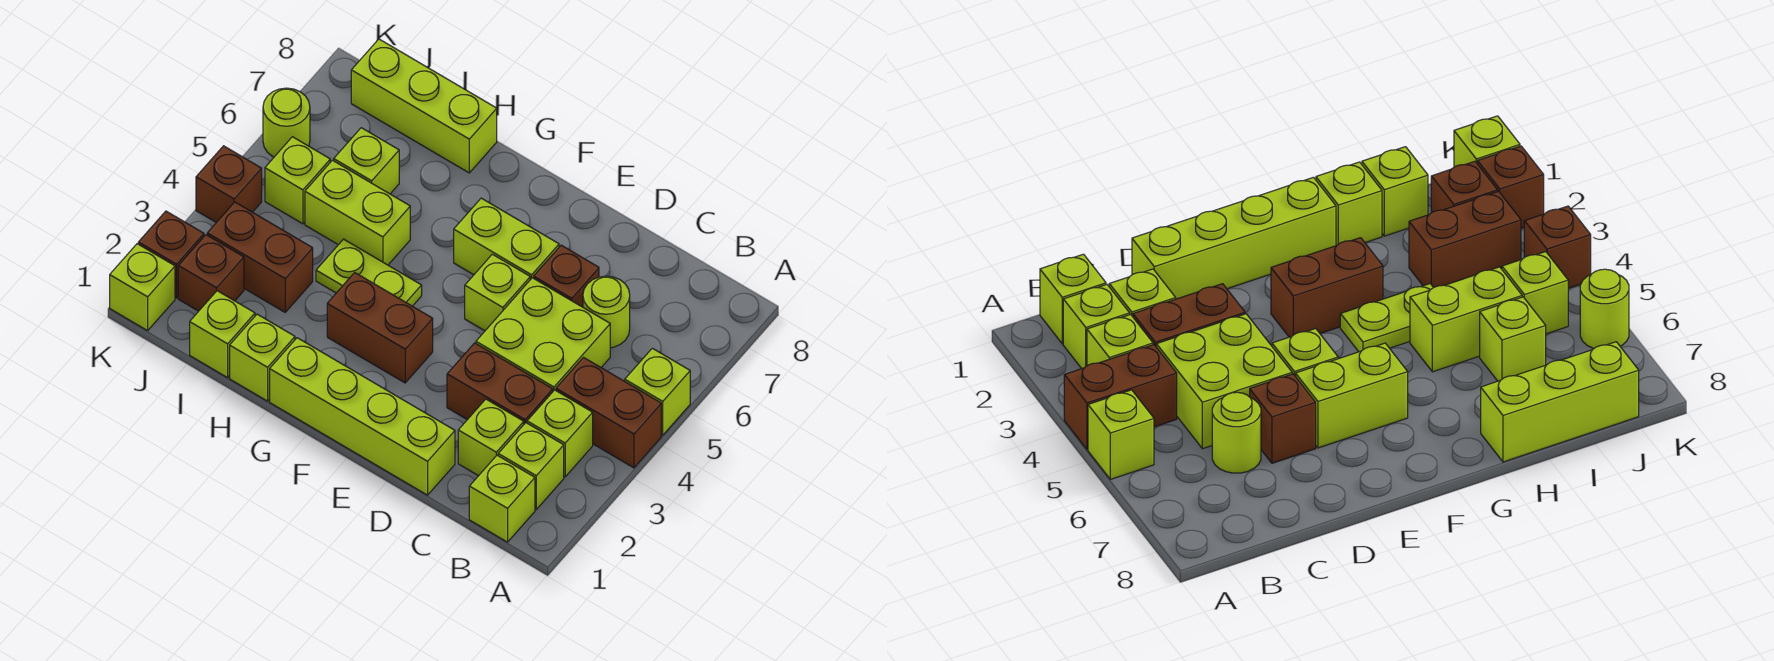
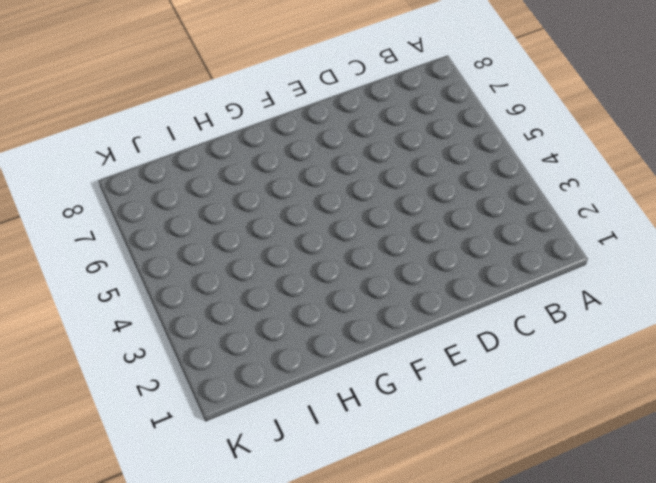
none -> brown brick A4:B4 level 1
none -> lime brick A5 level 1
none -> lime brick B1 level 1

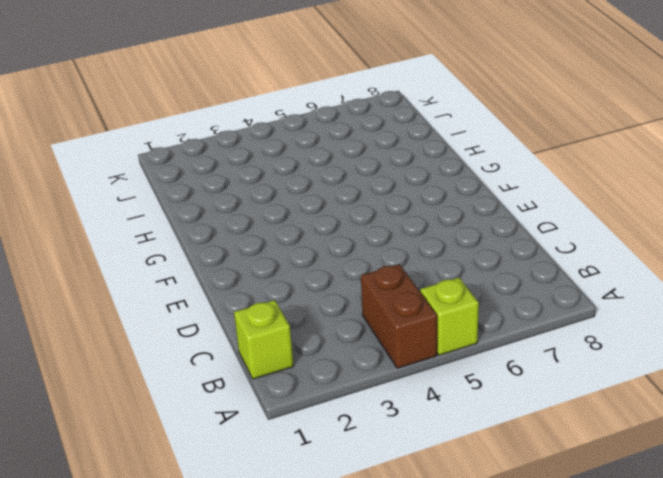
none -> lime brick B2 level 1
none -> lime brick B3 level 1
none -> lime brick C2 level 1

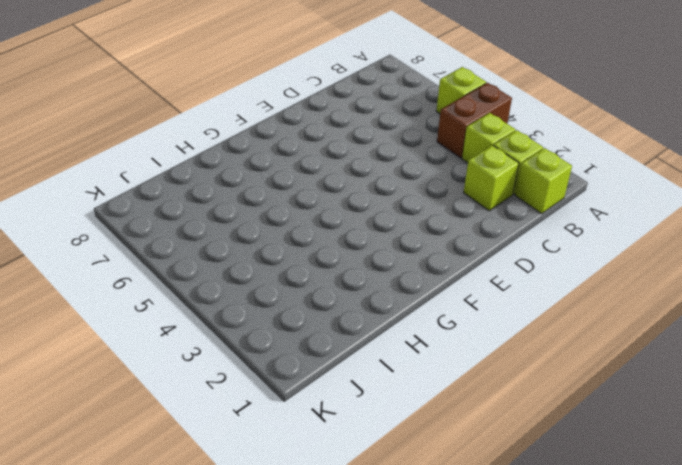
none -> brown brick C3:D3 level 1
none -> lime brick C4:D5 level 1
none -> lime round brick C6 level 1

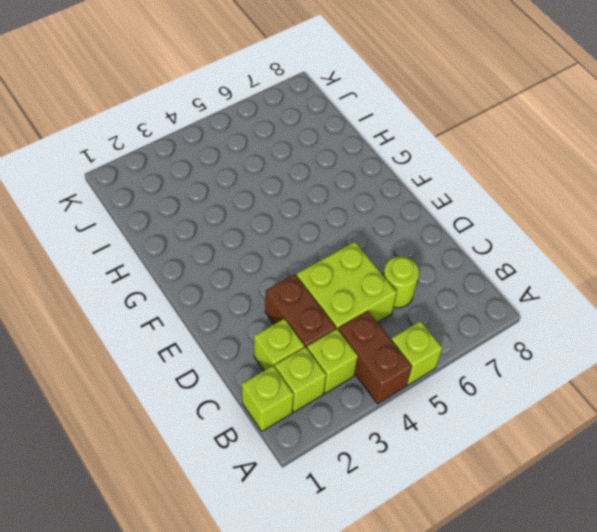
none -> lime brick D1:G1 level 1
none -> brown brick D6 level 1
none -> lime brick E5 level 1

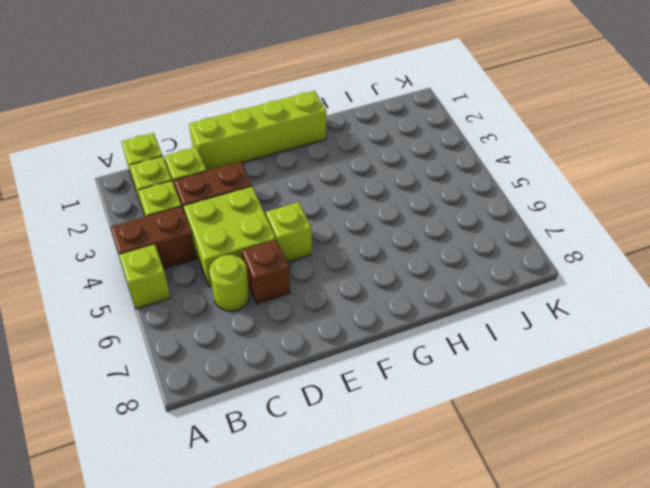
none -> lime brick E6:F6 level 1
none -> brown brick F3:G3 level 1
none -> lime plate G4:H4 level 1

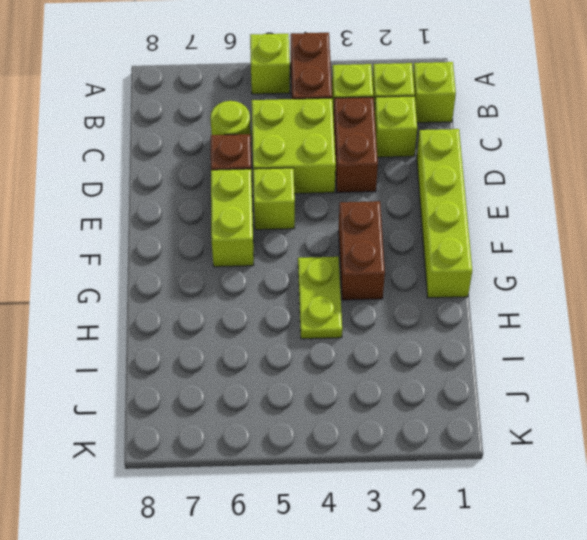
none -> lime brick H1 level 1
none -> lime brick H5:I5 level 1
none -> lime brick H8:J8 level 1

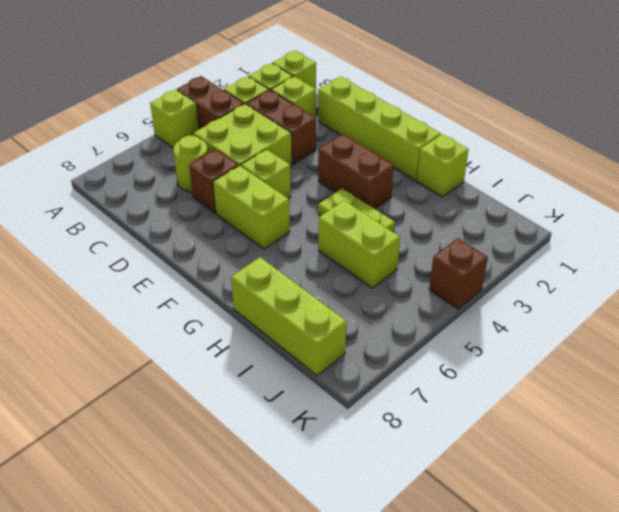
none -> lime brick I1 level 1
none -> brown brick I3:J3 level 1
none -> lime brick I6 level 1

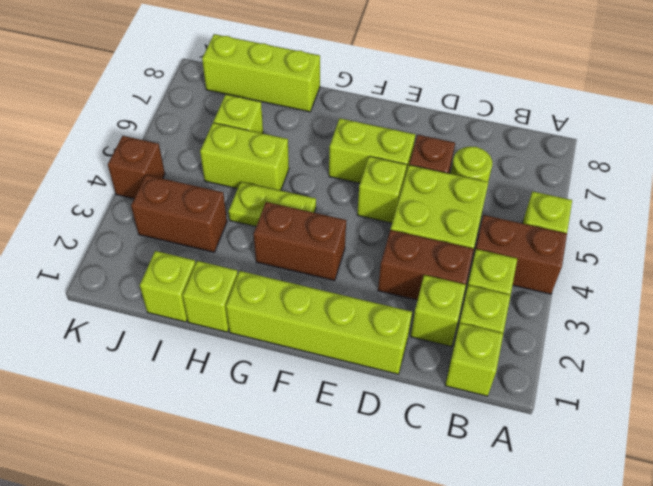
none -> brown brick J2 level 1
none -> lime brick J5 level 1
none -> lime brick K1 level 1

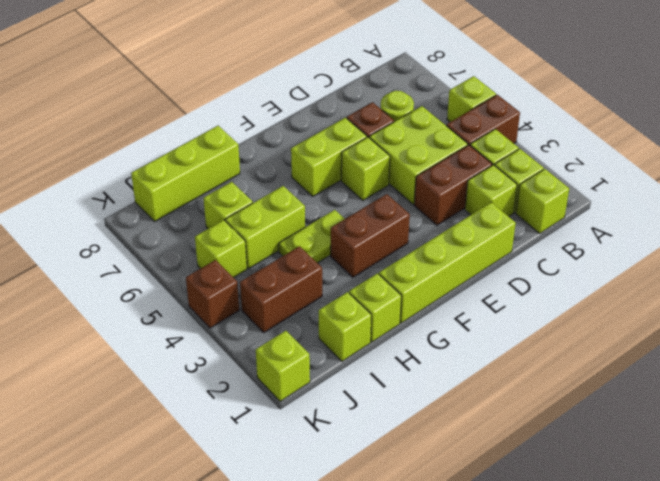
none -> brown brick J2 level 1
none -> brown brick K2 level 1
none -> lime round brick K6 level 1

